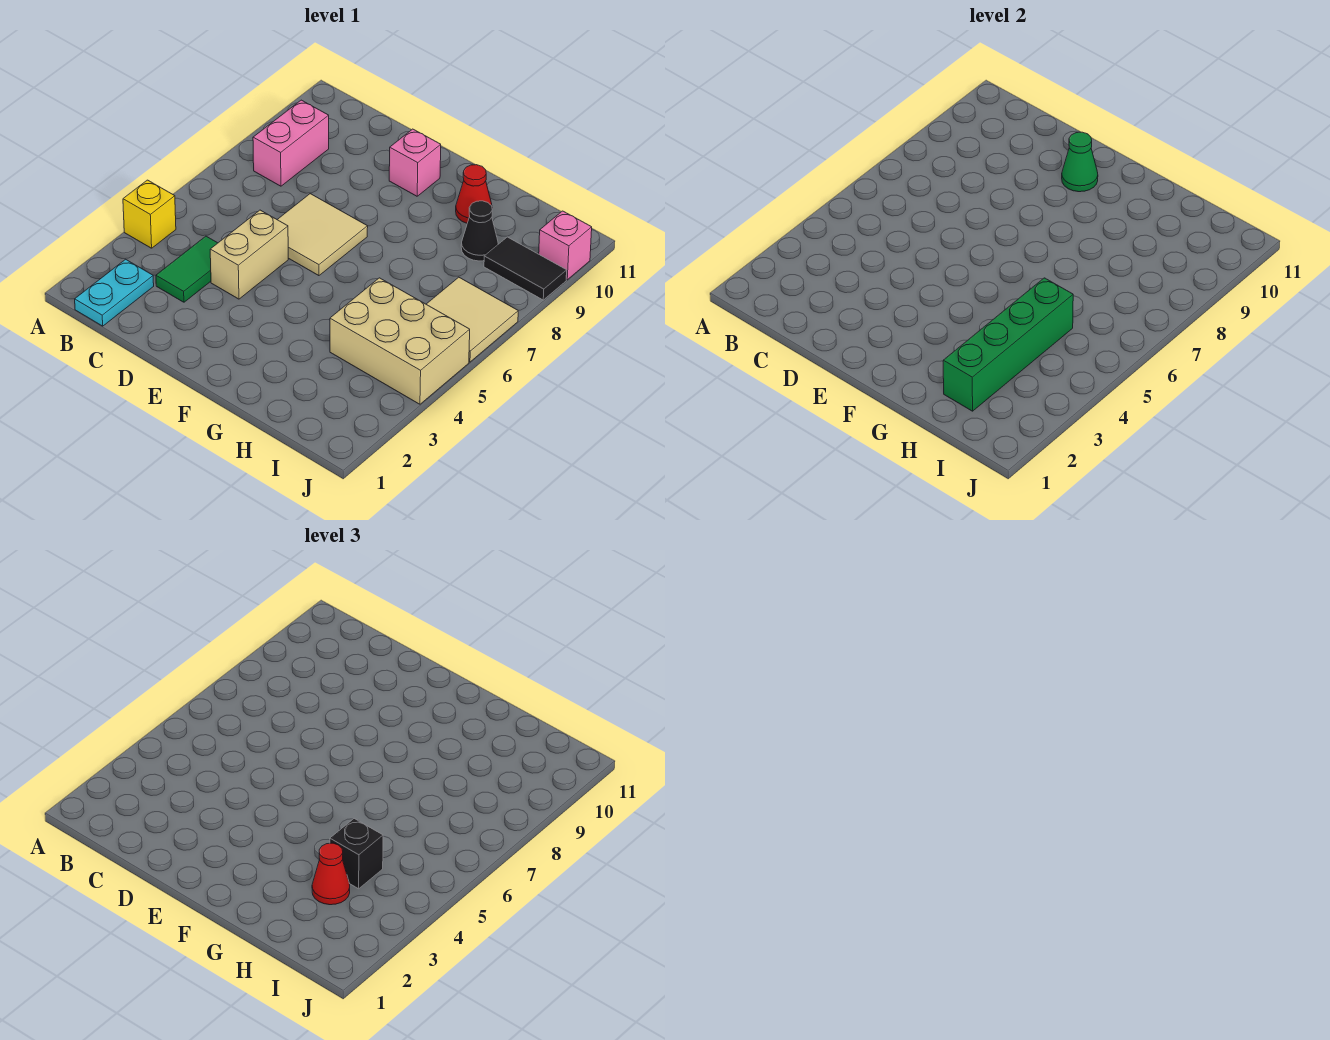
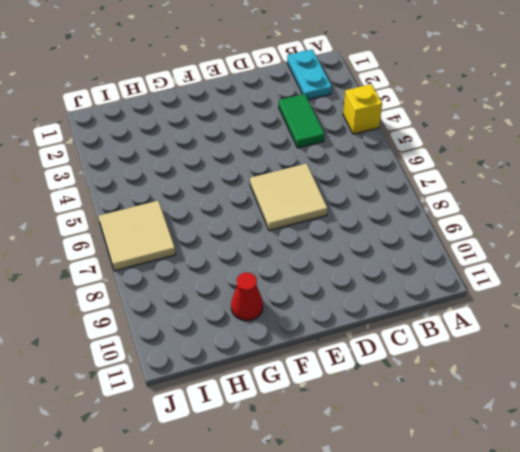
none -> pink brick B8:B9 level 1
none -> tan brick D4:D5 level 1
none -> pink brick E10 level 1

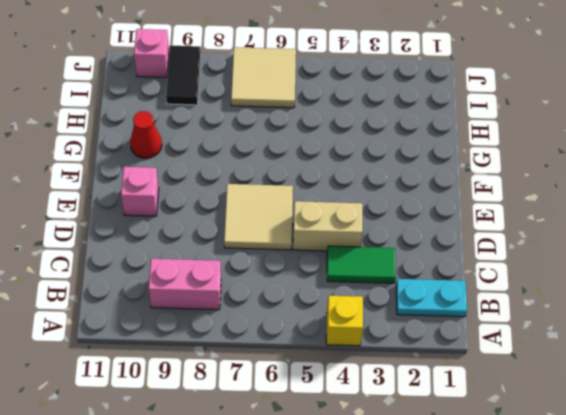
none -> tan brick H4:J5 level 1
none -> black cone H9 level 1
none -> green cone E10 level 2

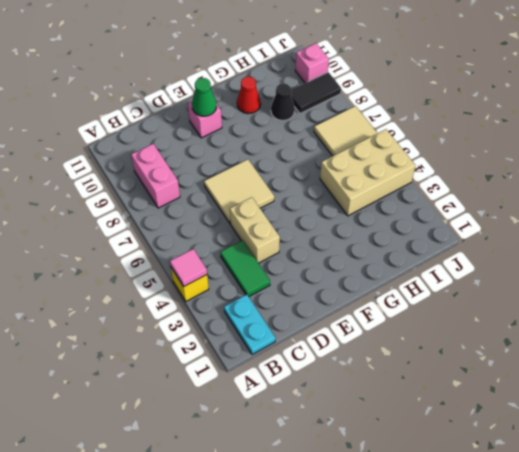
pink tile A4 level 2 -> none
none -> green brick H2:H5 level 2
none -> red cone H3 level 3
none -> black brick H4 level 3

